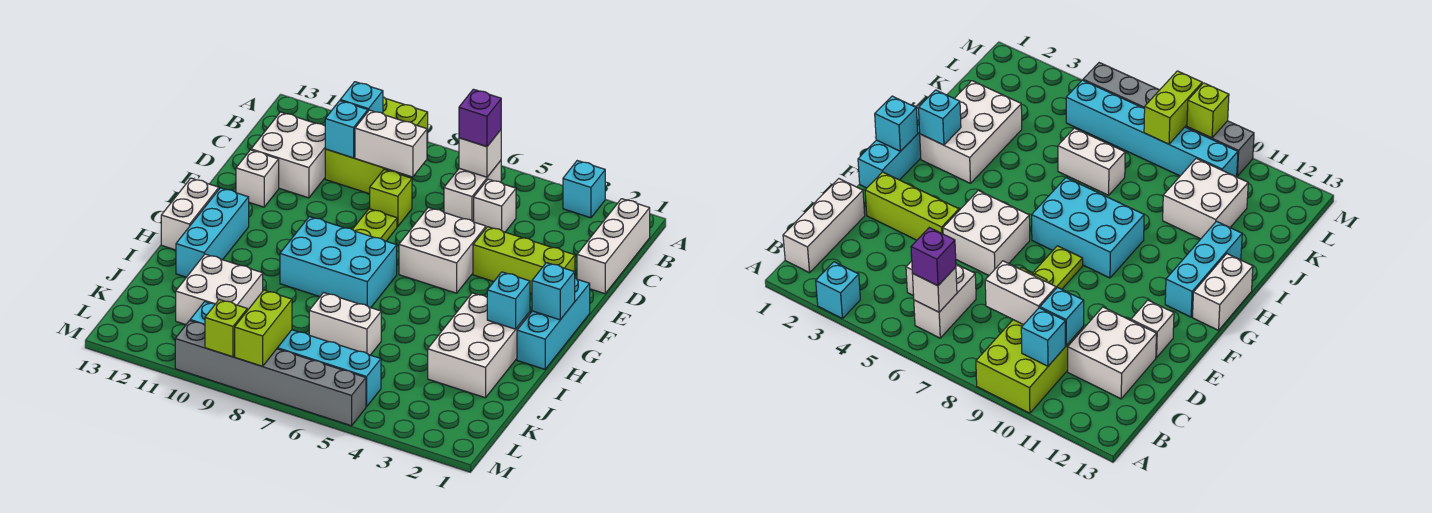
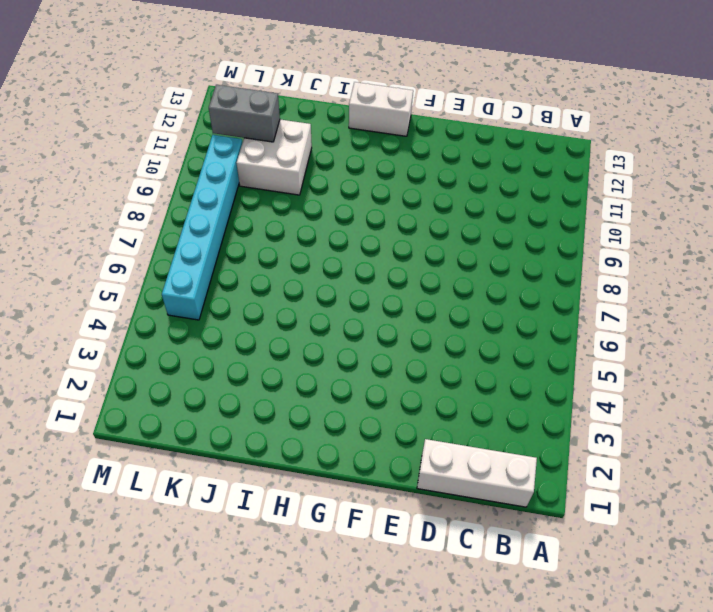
grey brick K11:L11 level 2 -> none
none -> cyan brick A3 level 1
none -> lime brick A9:C10 level 1
none -> white brick B6:C6 level 1

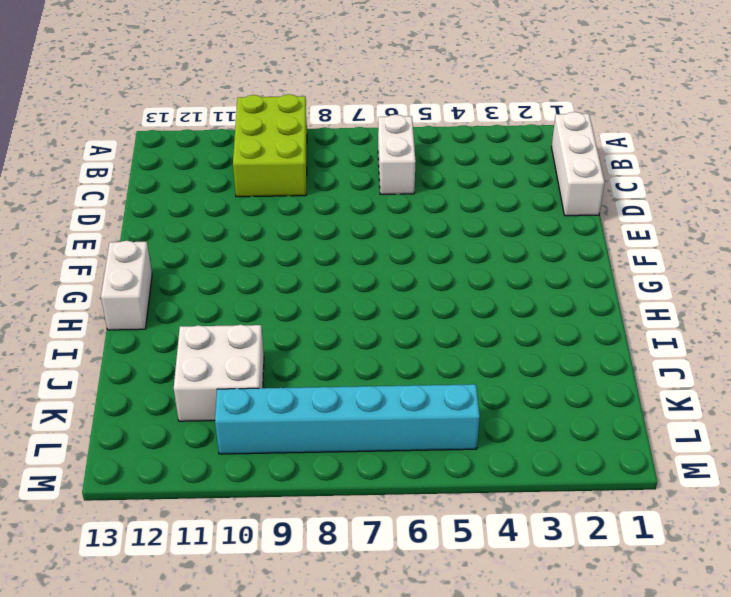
none -> cyan brick A3 level 1
none -> white brick C5 level 1
none -> white brick C11:D12 level 1

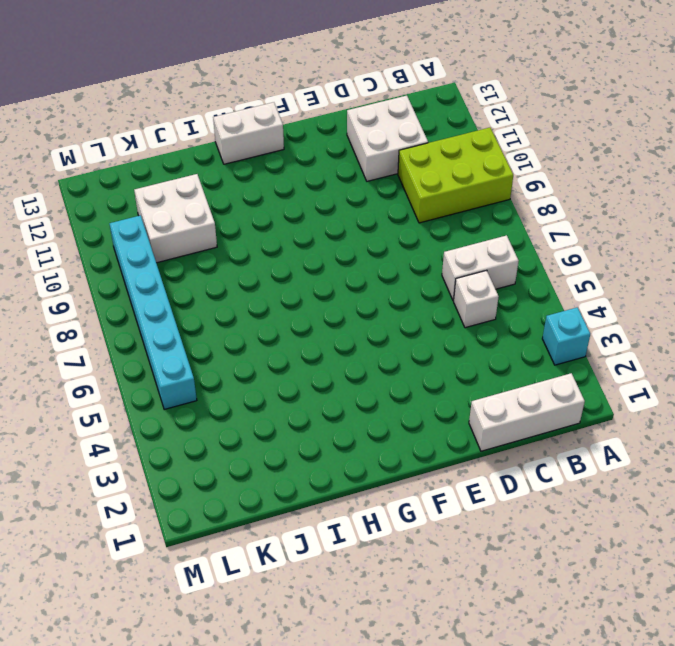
none -> lime brick D8 level 1
none -> lime brick E2:E4 level 1
none -> white brick E5:F6 level 1

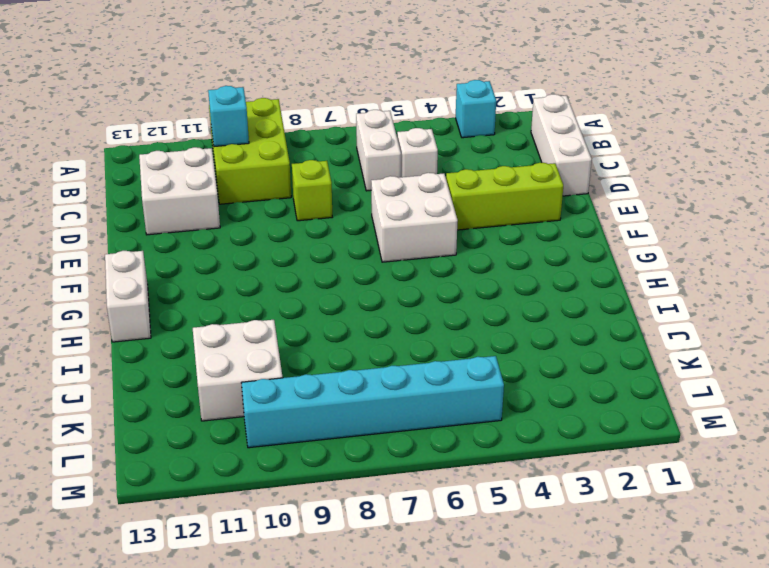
none -> lime plate E8:F8 level 1
none -> white brick E12 level 1
none -> cyan brick F1:H1 level 1

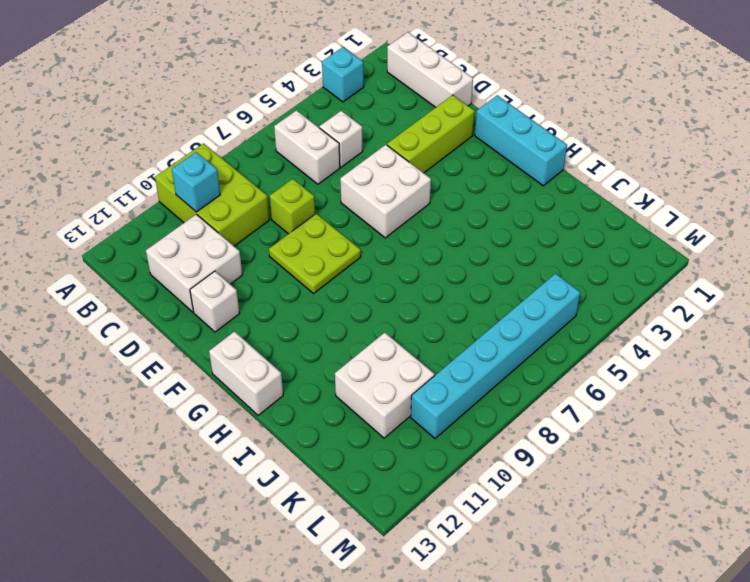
lime plate E8:F9 level 1 -> lime plate E8:F8 level 1
none -> cyan brick G7:H9 level 1
none -> cyan brick G12:I12 level 1
none -> white brick H2:J3 level 1

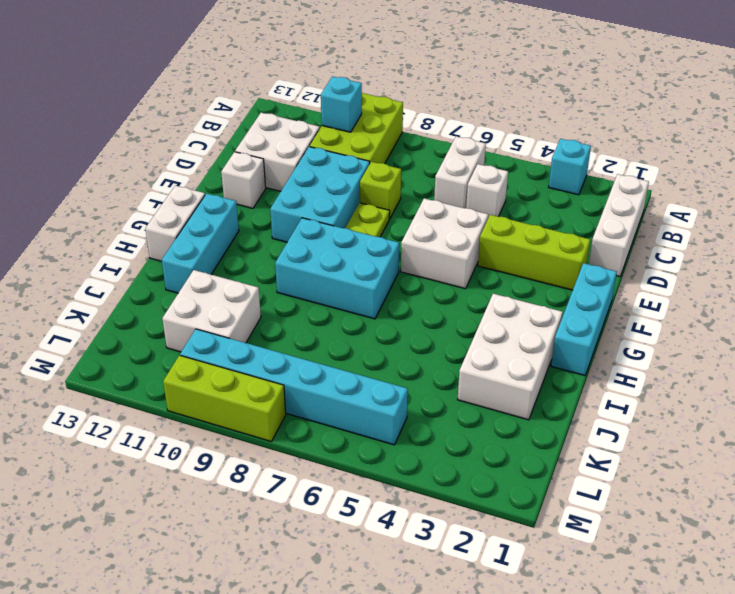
cyan brick D9:F10 level 1 -> none
lime brick M8:M10 level 1 -> grey brick M5:M10 level 1
none -> white brick J6:J7 level 1
none -> white brick B6 level 2
none -> white brick C8:C9 level 2

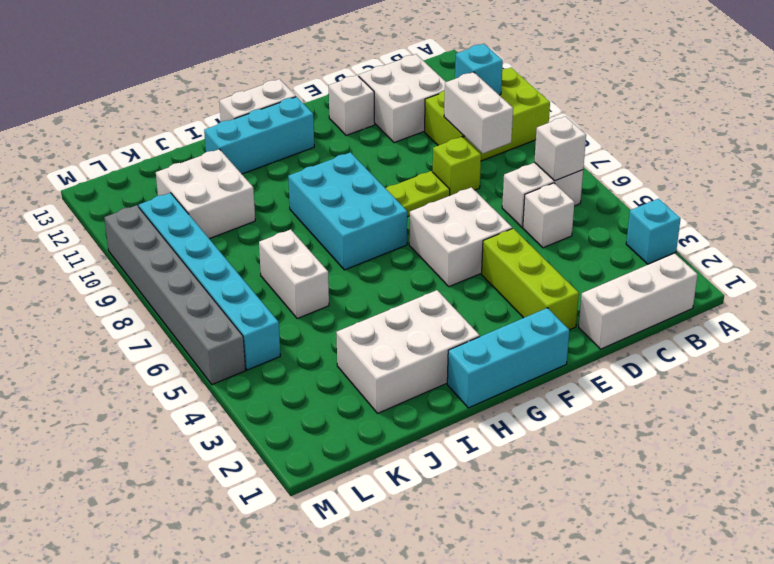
none -> cyan brick C10 level 2
none -> cyan brick G1 level 2
none -> cyan brick H2 level 2

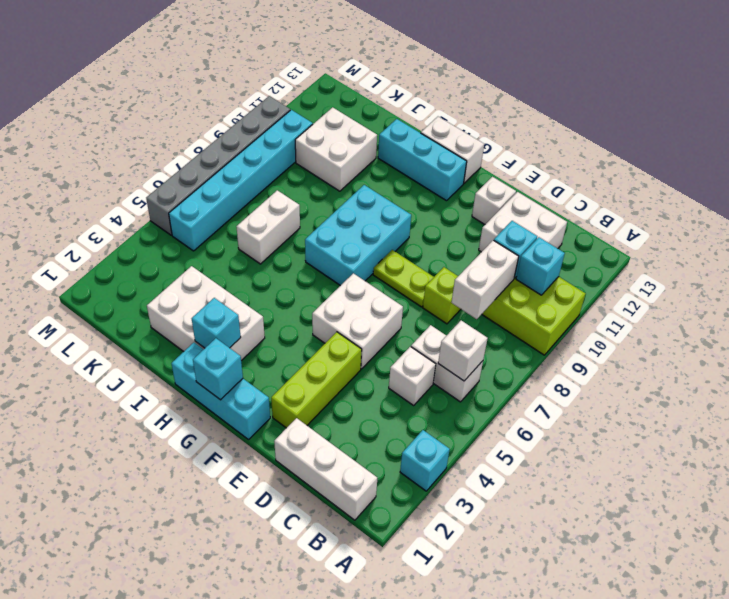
none -> lime brick L8:M8 level 2
none -> lime brick M9 level 2
none -> purple brick B6 level 3

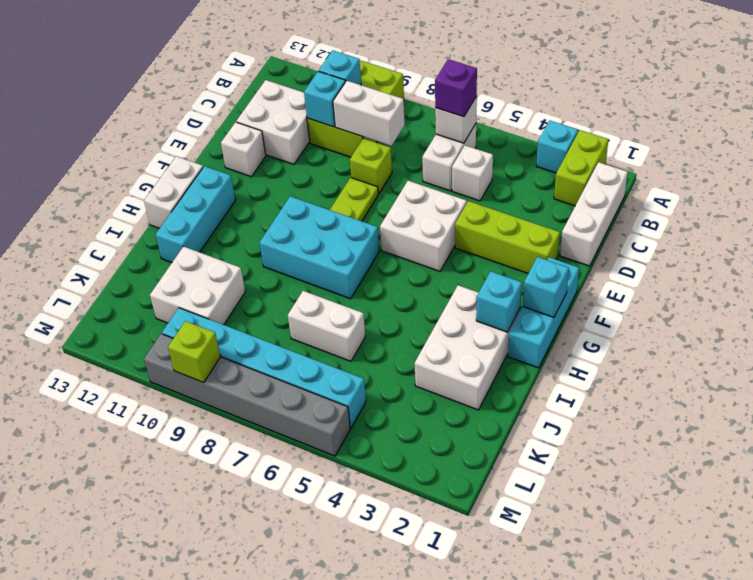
lime brick A2:B2 level 1 -> lime brick L8:M8 level 2

